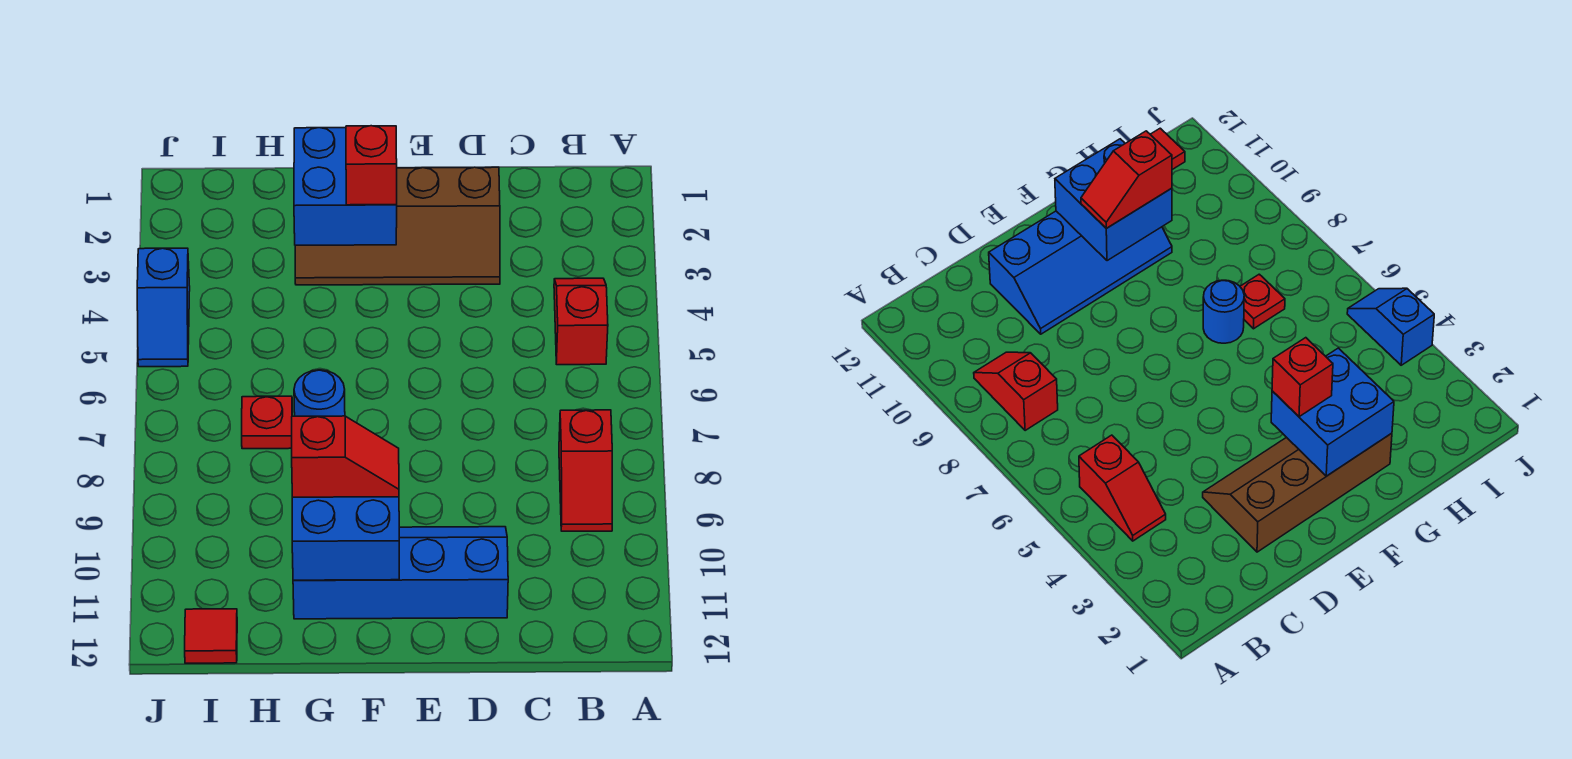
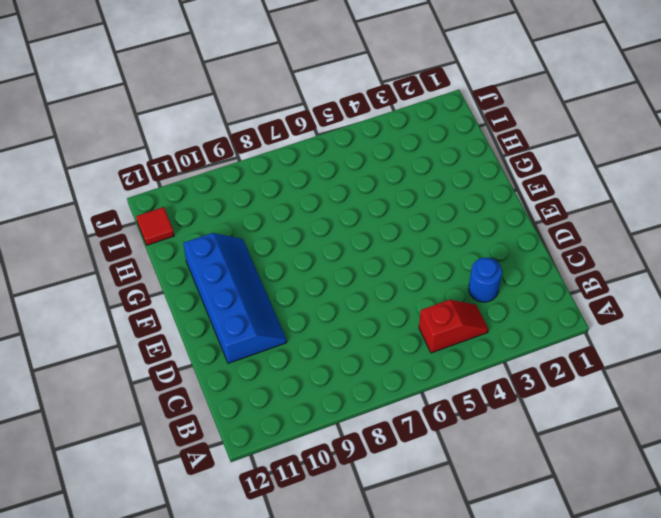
blue round brick C3 level 1 -> blue round brick G7 level 1
none -> red slope B8:B9 level 1 top 8
none -> brown slope D2:G3 level 1 top 2
none -> red plate H7 level 1

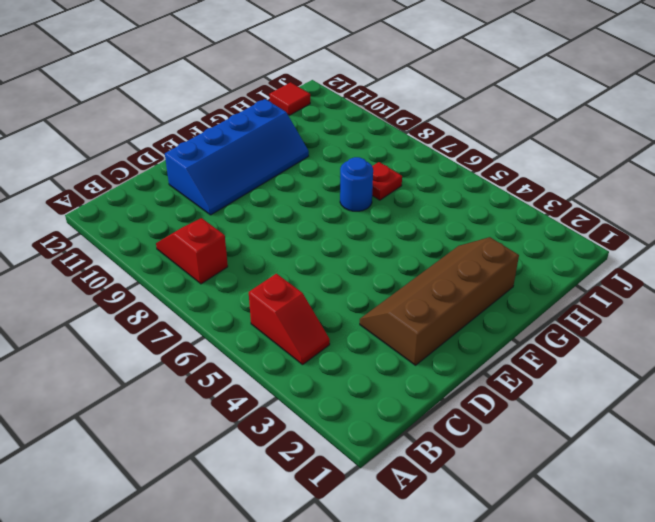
none -> blue slope J4:J5 level 1 top 4
none -> blue brick F2:G3 level 2
none -> blue brick F10:G11 level 2

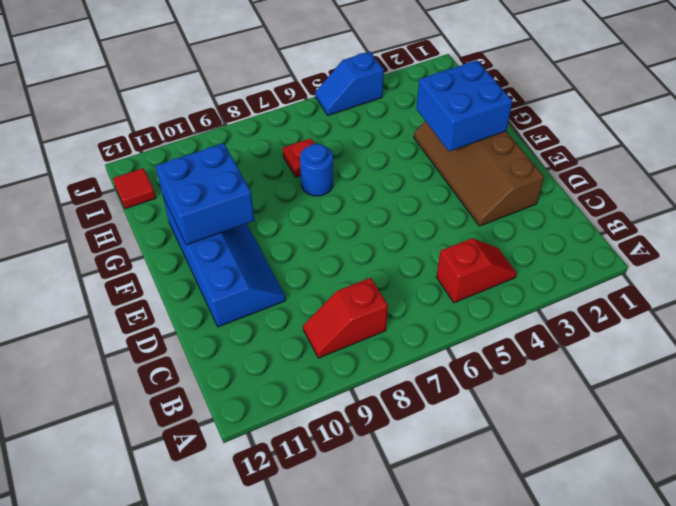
none -> red brick F3 level 3
none -> red slope F10:G10 level 3 top G

